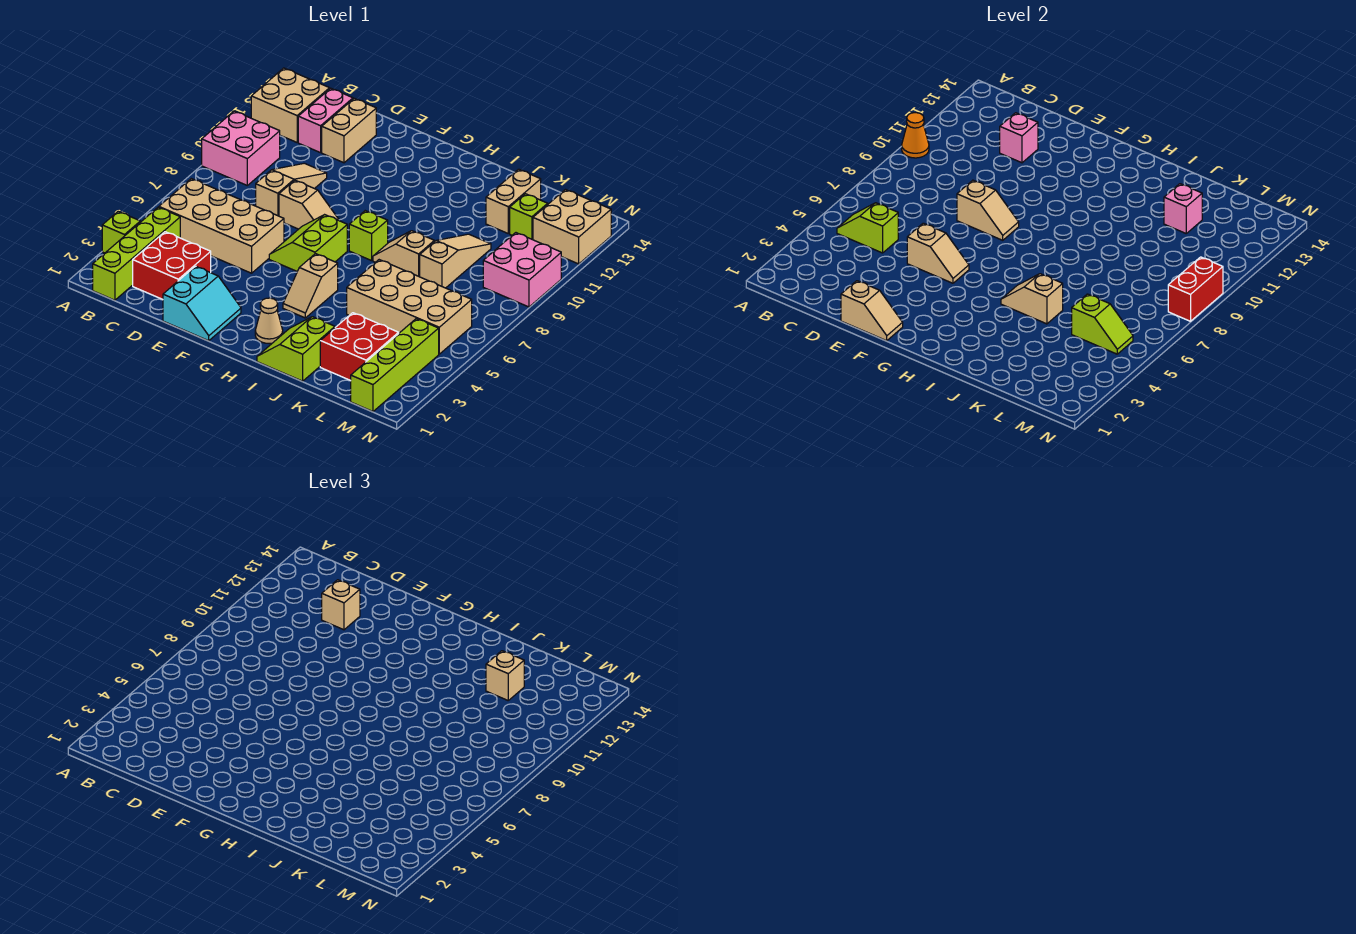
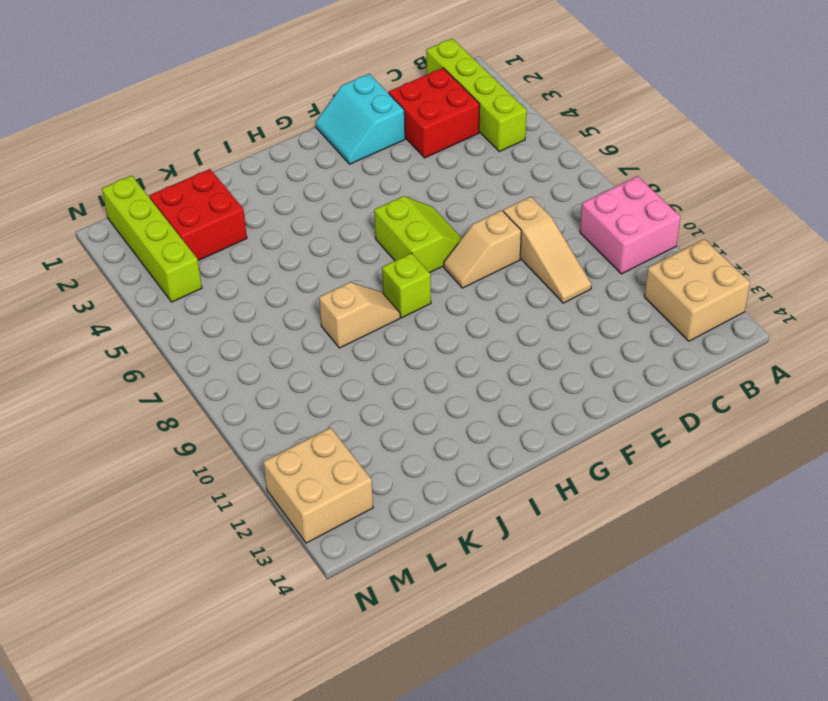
none -> lime brick A3 level 1
none -> tan brick B5:E6 level 1
none -> pink brick C12:C13 level 1
none -> tan brick D12:D13 level 1

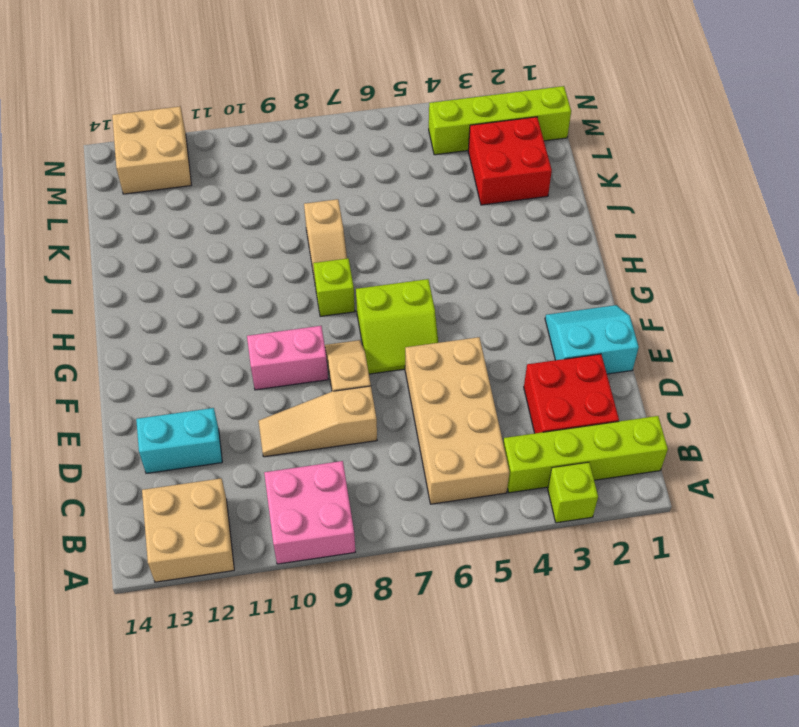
cyan brick D12:D13 level 1 -> tan brick D12:D13 level 1
pink brick F9:F10 level 1 -> pink brick C12:C13 level 1
none -> tan cone H2 level 1
none -> tan slope H4:H5 level 1 top 5
none -> lime slope I1:J2 level 1 top J
none -> tan brick J5:M6 level 1

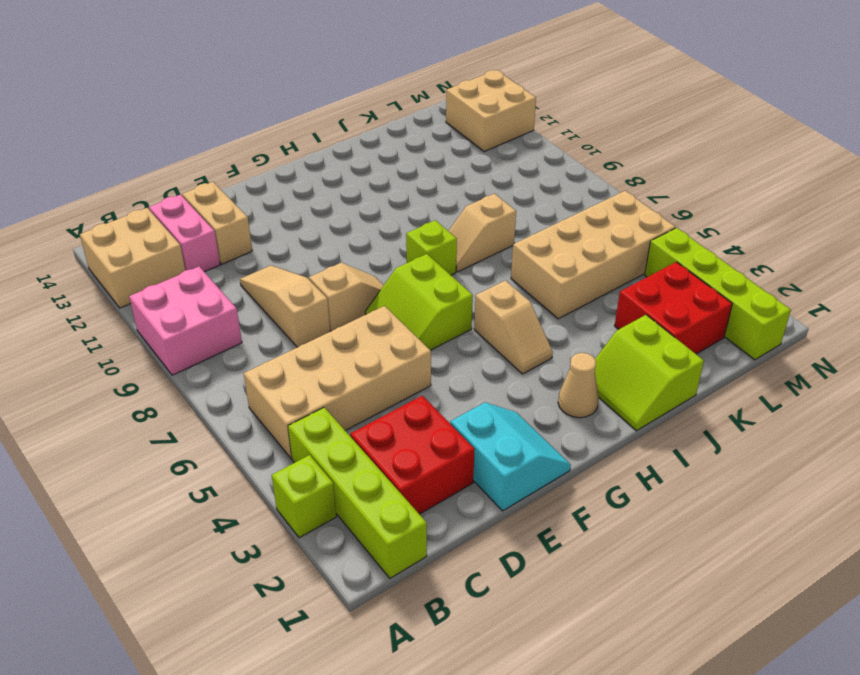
none -> tan slope K8:K10 level 1 top 8
none -> tan brick K12:K13 level 1
none -> lime brick L12 level 1
none -> pink brick M9:N10 level 1

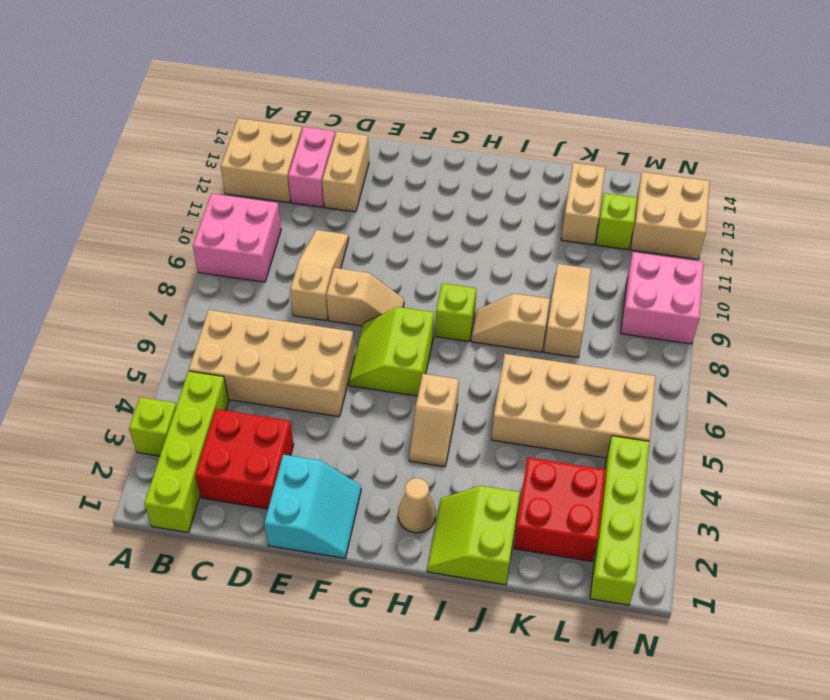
none -> orange cone A10 level 2
none -> lime slope B5:C5 level 2 top C
none -> pink brick D12 level 2
none -> tan slope E1:F1 level 2 top E

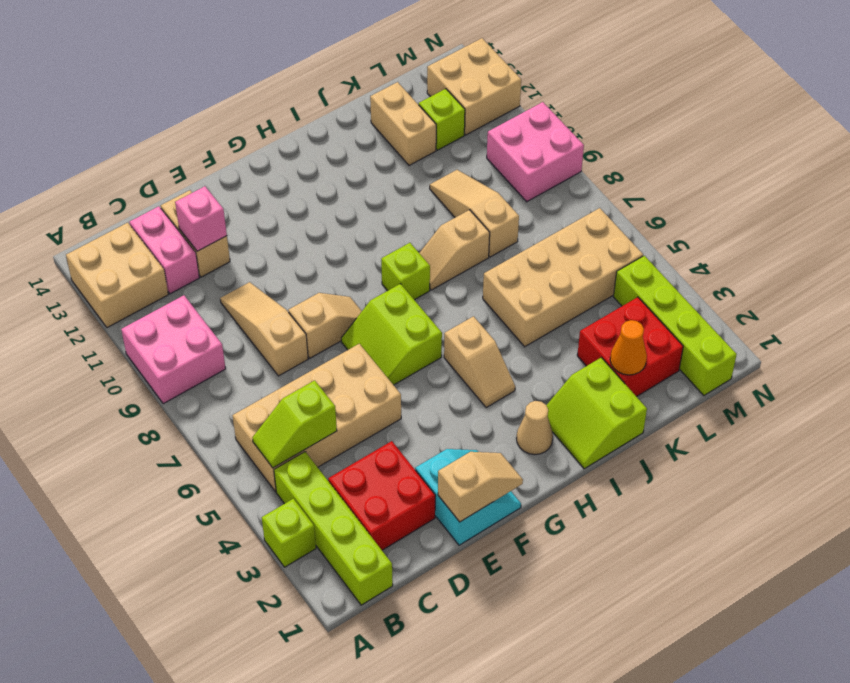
orange cone K2 level 2 -> orange cone A10 level 2
none -> tan slope E5:F5 level 2 top E
none -> tan slope E8:F8 level 2 top E
none -> tan slope I5:J5 level 2 top J
none -> pink brick K12 level 2

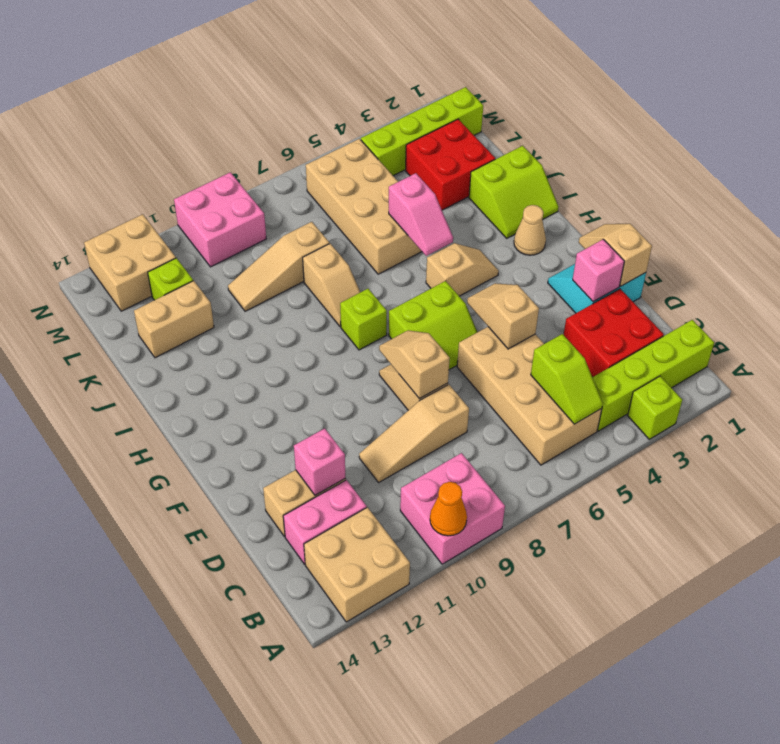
pink brick E2 level 2 -> pink brick K12 level 2
pink slope I5:J5 level 2 top J -> tan slope I5:J5 level 2 top J
none -> lime slope L5:M5 level 2 top L
none -> red brick N8:N9 level 2
none -> tan brick D12 level 3
none -> tan brick K12 level 3

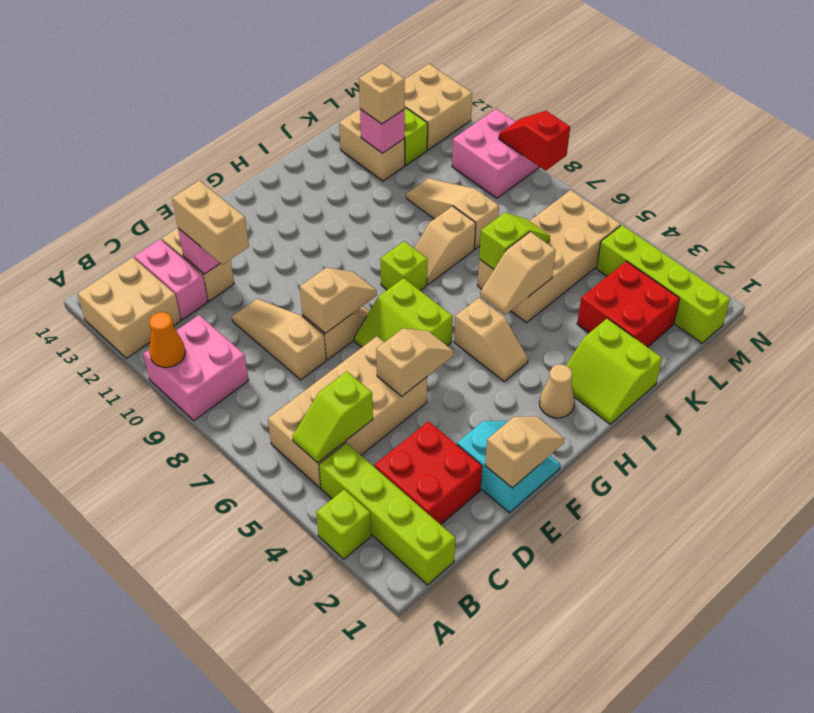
tan brick D11:D12 level 3 -> tan brick D12 level 3
lime slope J6:K6 level 2 top J -> lime slope L5:M5 level 2 top L
red slope N8:N9 level 2 top 8 -> red brick N8:N9 level 2

